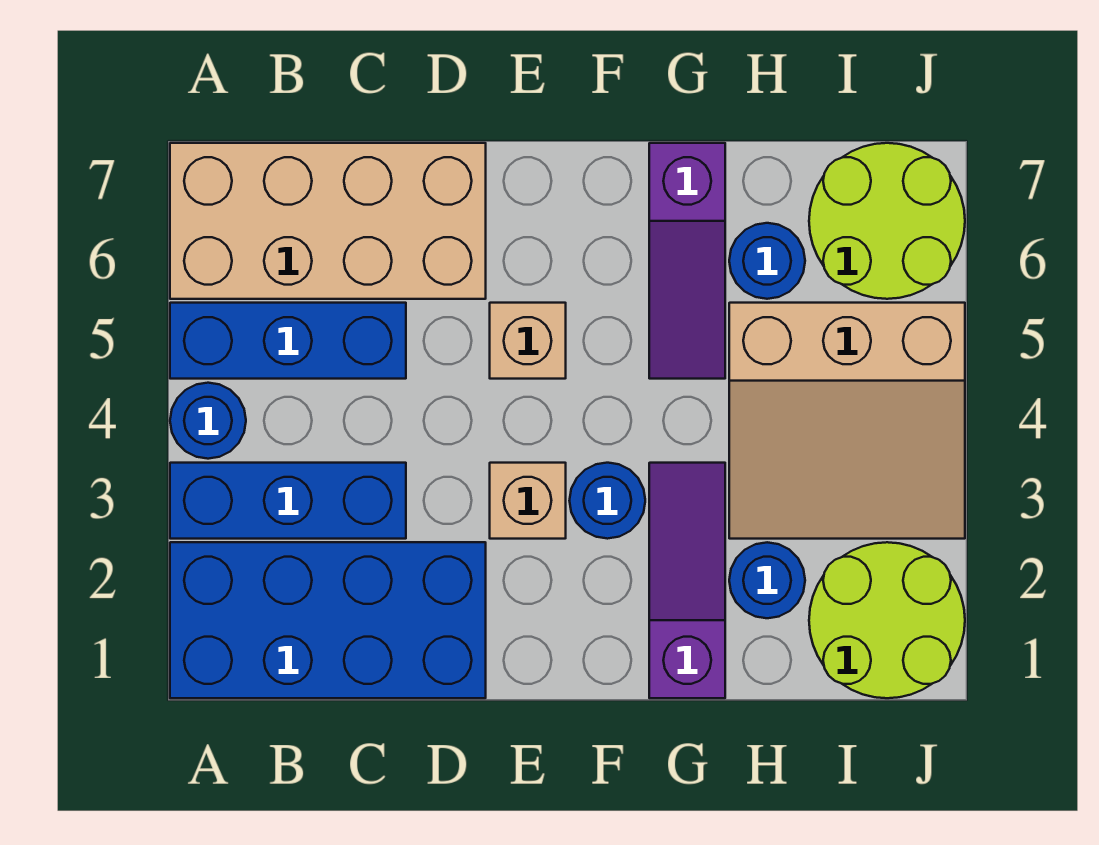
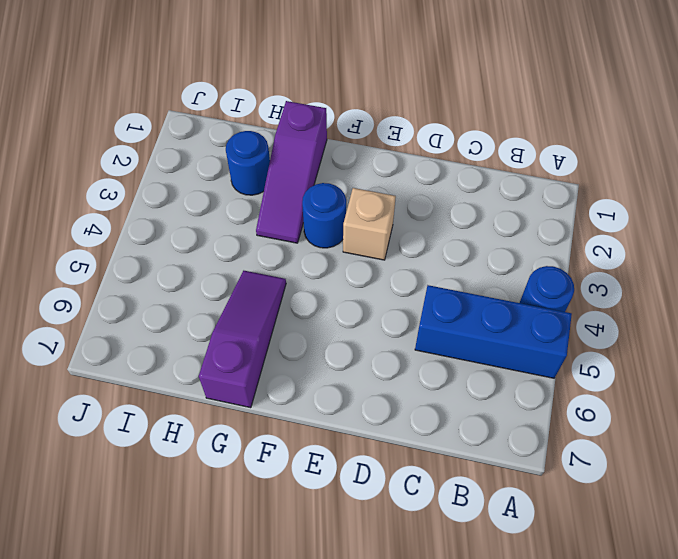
none -> blue brick A1:D2 level 1
none -> blue brick A3:C3 level 1
none -> tan brick A6:D7 level 1

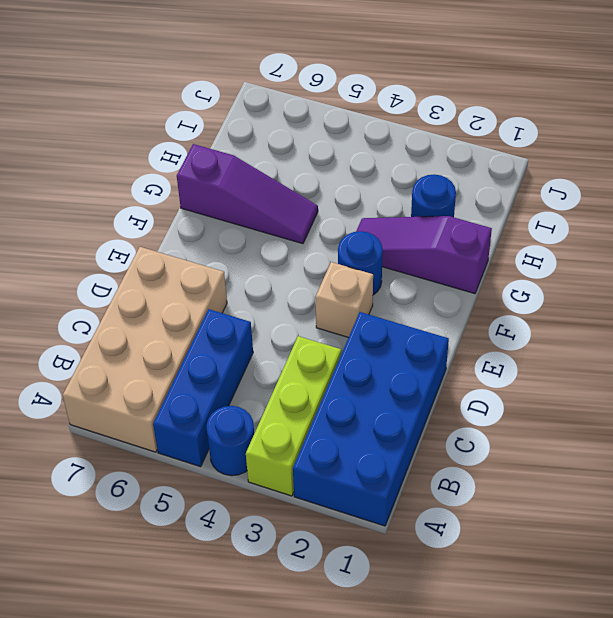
lime brick A3:C3 level 1 -> blue brick A3:C3 level 1
none -> tan brick E5 level 1
none -> tan slope H3:J5 level 1 top 5
none -> blue round brick H6 level 1

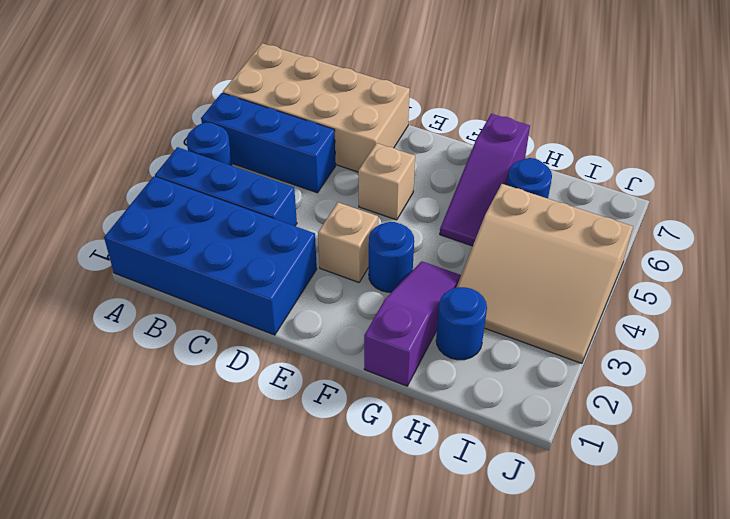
none -> lime round brick I1:J2 level 1
none -> lime round brick I6:J7 level 1

